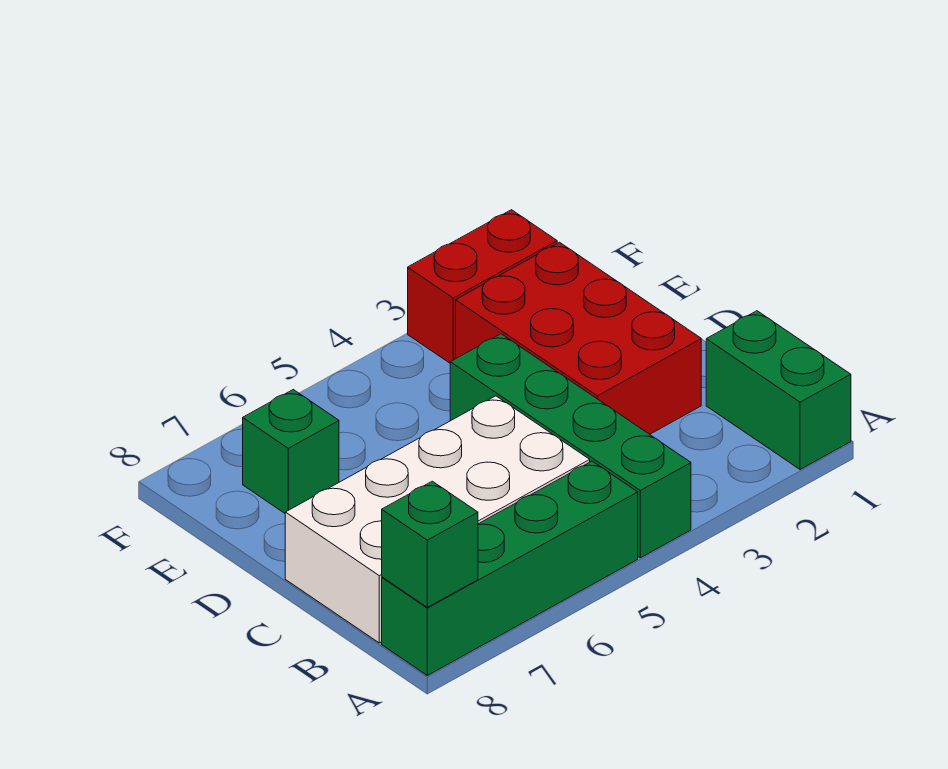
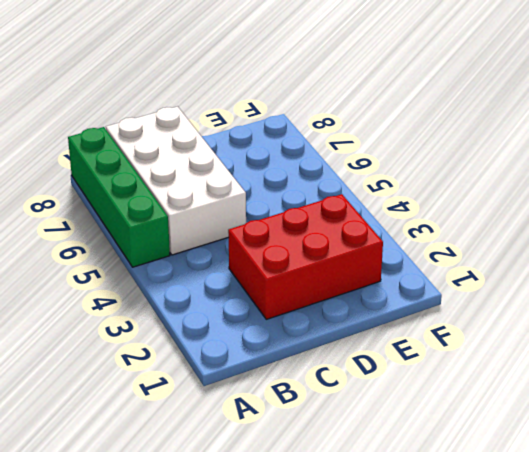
none -> green brick A1:B1 level 1
none -> green brick A4:D4 level 1

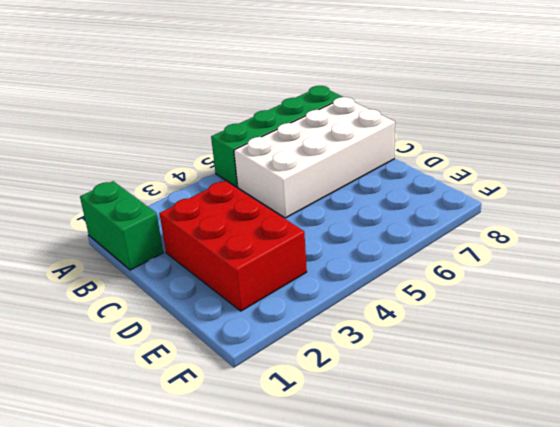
none -> green brick A4:D4 level 1
none -> green brick E7 level 1

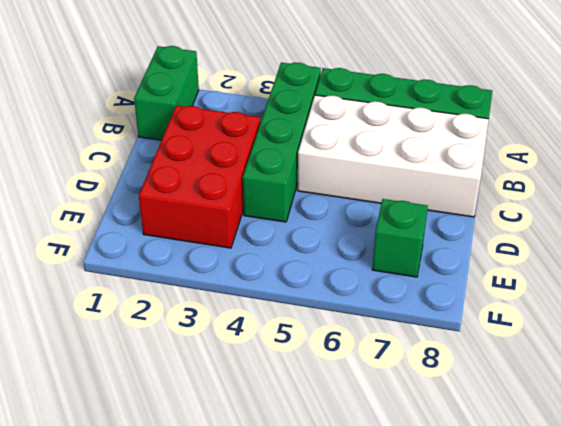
none -> red brick F2:F3 level 1
none -> green brick A8 level 2

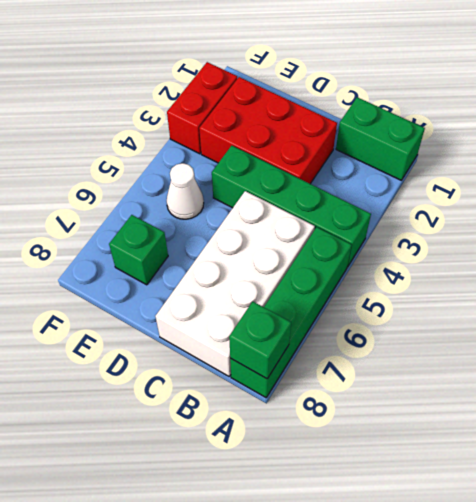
white cone E5 level 1 -> none

